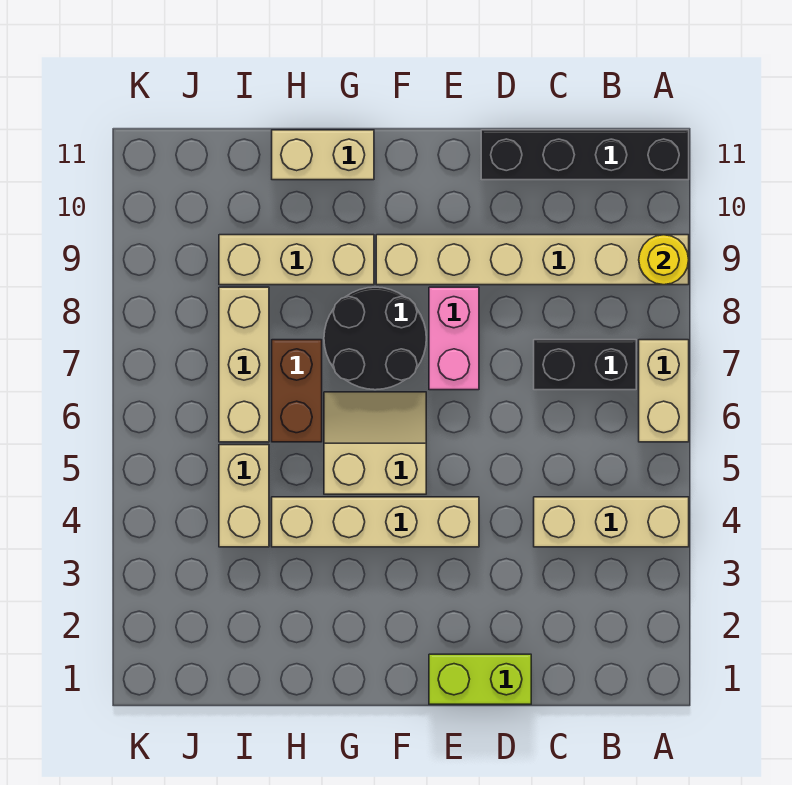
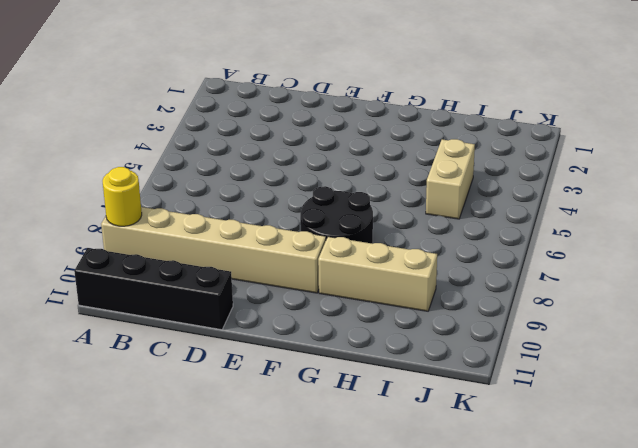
none -> tan brick A4:C4 level 1
none -> tan brick A6:A7 level 1
none -> black brick B7:C7 level 1

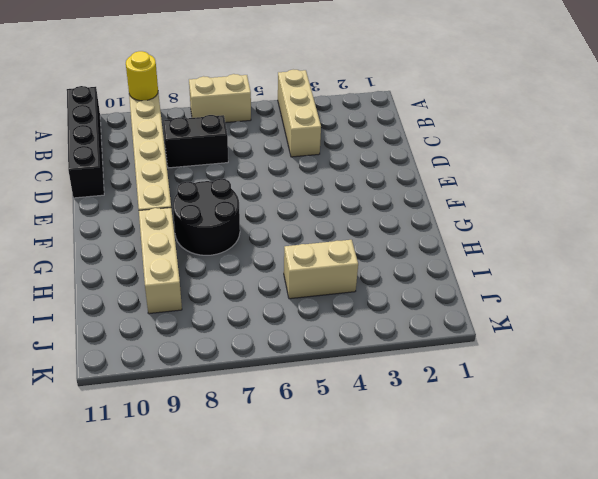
black brick C7:C8 level 1 -> black brick B7:C7 level 1
none -> lime brick D1:E1 level 1
none -> tan brick E4:H4 level 1
none -> pink brick E7:E8 level 1

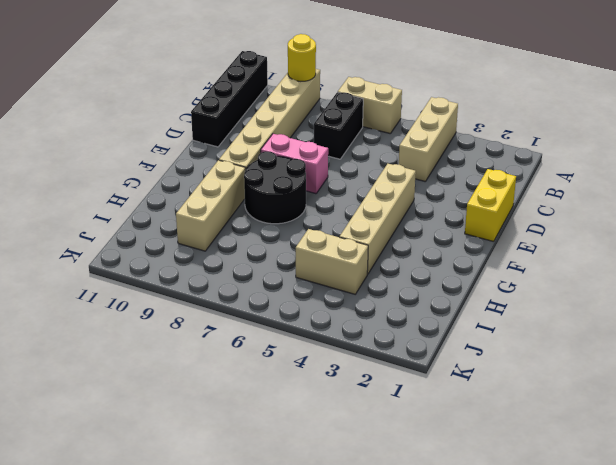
yellow brick D1:E1 level 1 -> lime brick D1:E1 level 1
none -> tan slope F5:G6 level 1 top 5
none -> tan brick G11:H11 level 1
none -> brown brick H6:H7 level 1

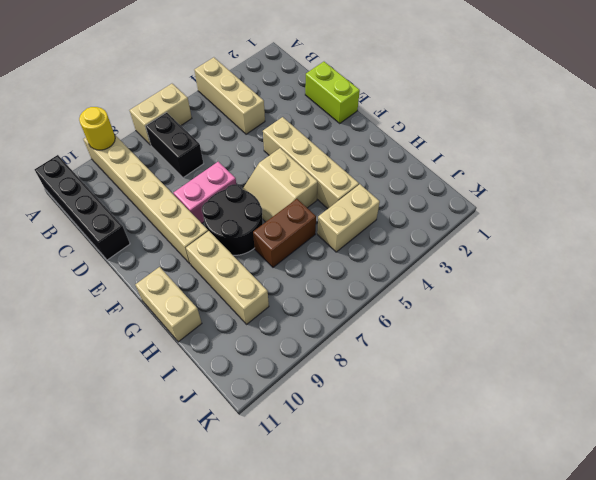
none -> tan brick I6:I8 level 1

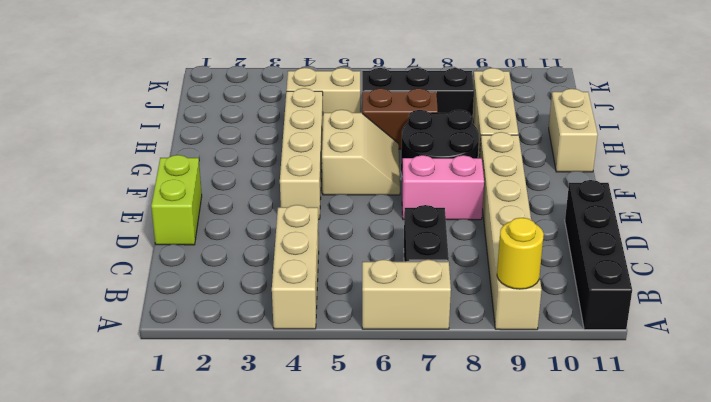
black brick I6:I8 level 1 -> tan brick I6:I8 level 1

